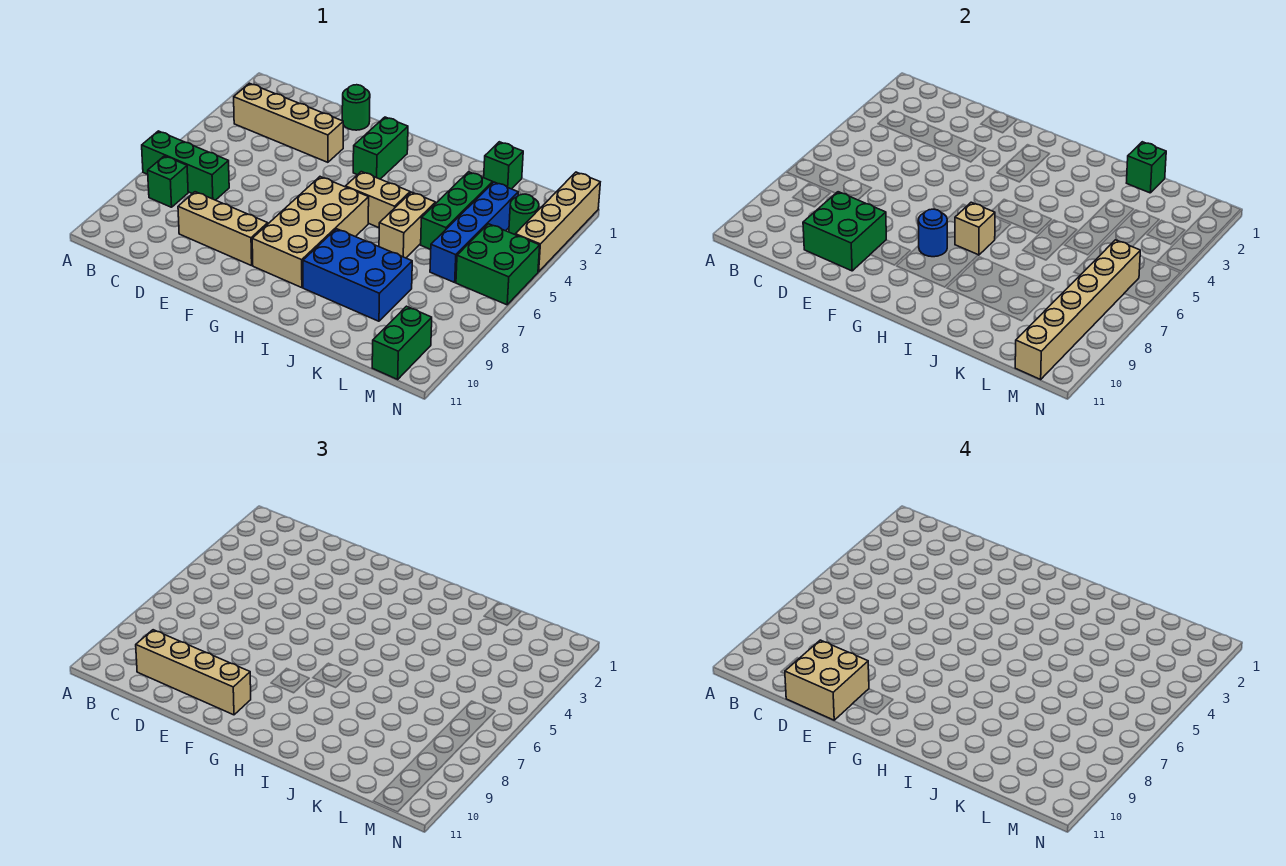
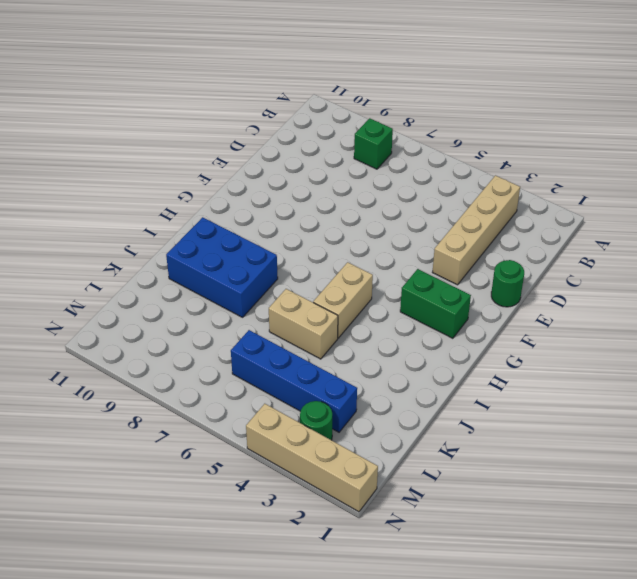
blue brick I8:J10 level 1 -> blue brick I8:K9 level 1
none -> green brick A7:C7 level 1
none -> tan brick D9:F9 level 1
none -> tan brick G6:H9 level 1

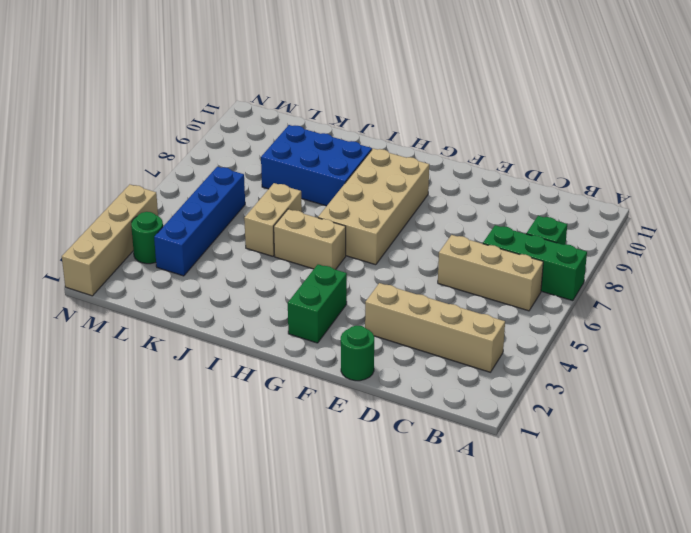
tan brick B6:D6 level 1 -> tan brick D9:F9 level 1
none -> green brick K1 level 1
none -> green brick K3:K5 level 1
none -> green brick M5:N6 level 1

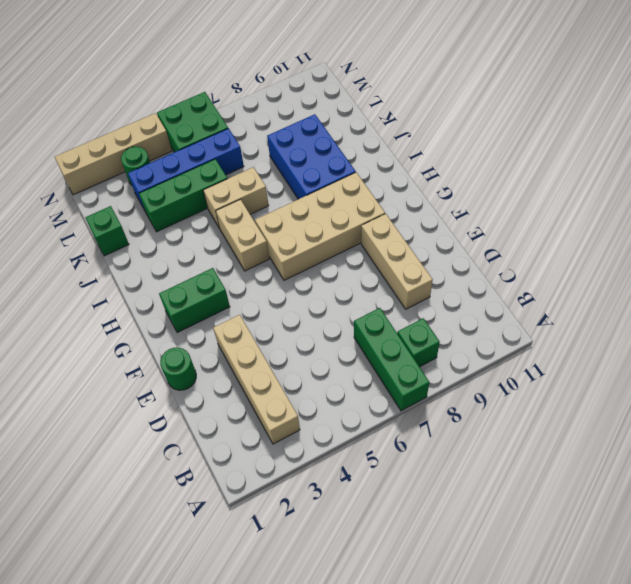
none -> green brick M10:M11 level 1
none -> green brick D9:E10 level 2
none -> blue round brick G8 level 2

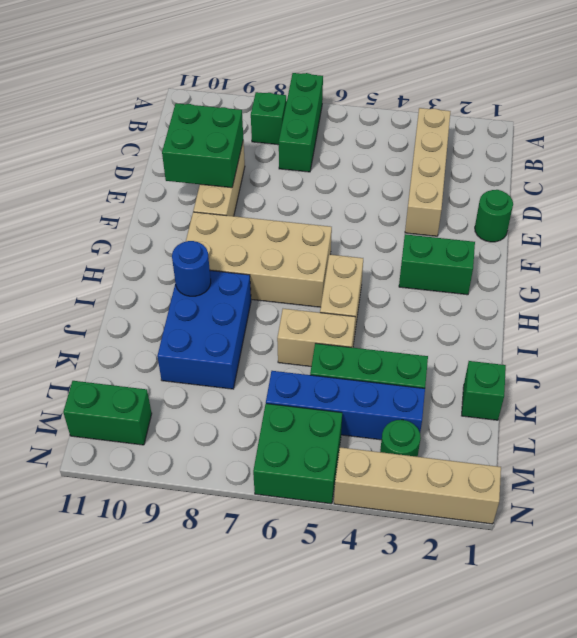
blue round brick I9 level 2 -> blue round brick G8 level 2
none -> tan brick H7 level 2
none -> green brick K1 level 2
none -> tan brick M6:M11 level 2

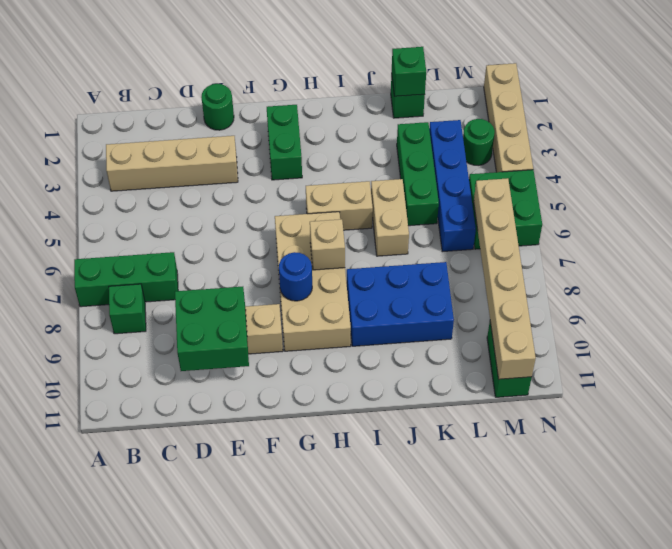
none -> tan brick C10:F10 level 3
none -> tan brick D10:E11 level 4

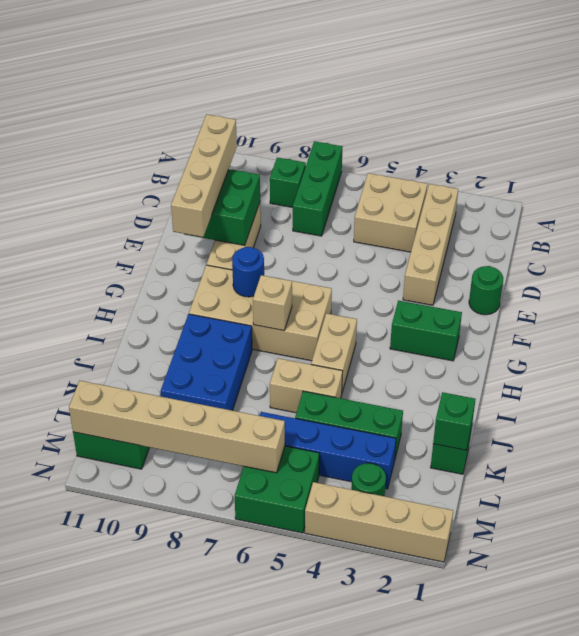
tan brick B4:C5 level 1 -> tan brick D10:E11 level 4

